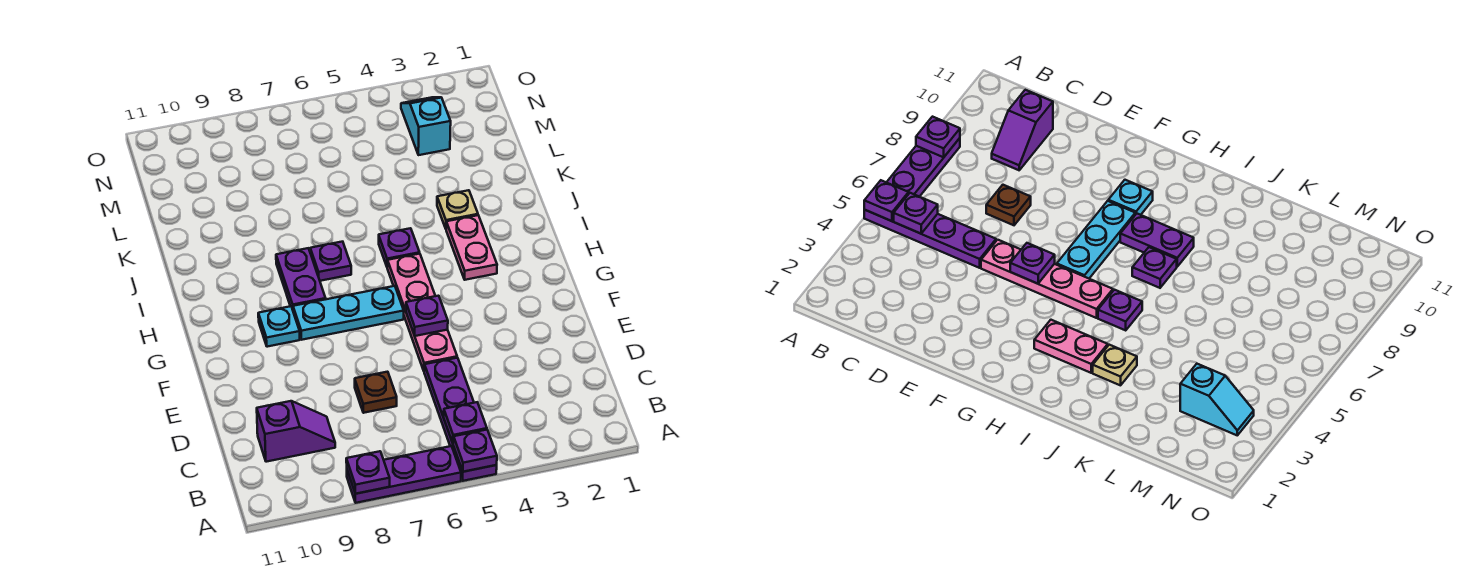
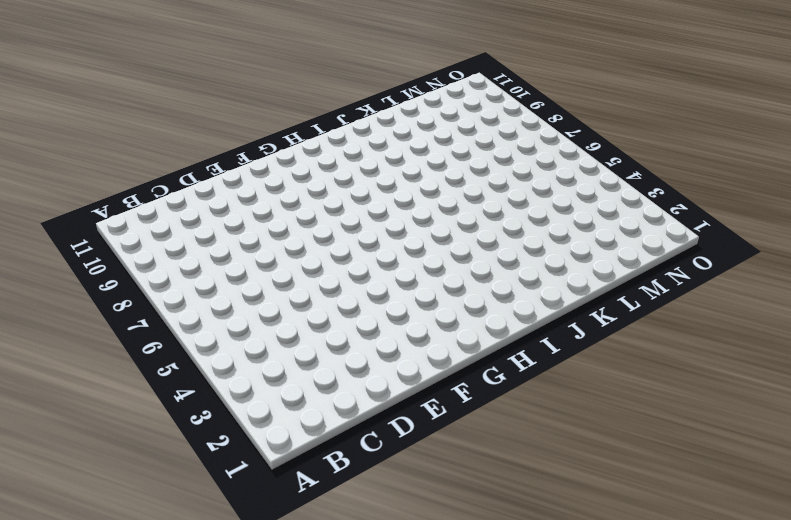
none -> purple plate A5:D5 level 1
none -> purple plate A6:A8 level 1
none -> purple slope C9:C10 level 1 top 10

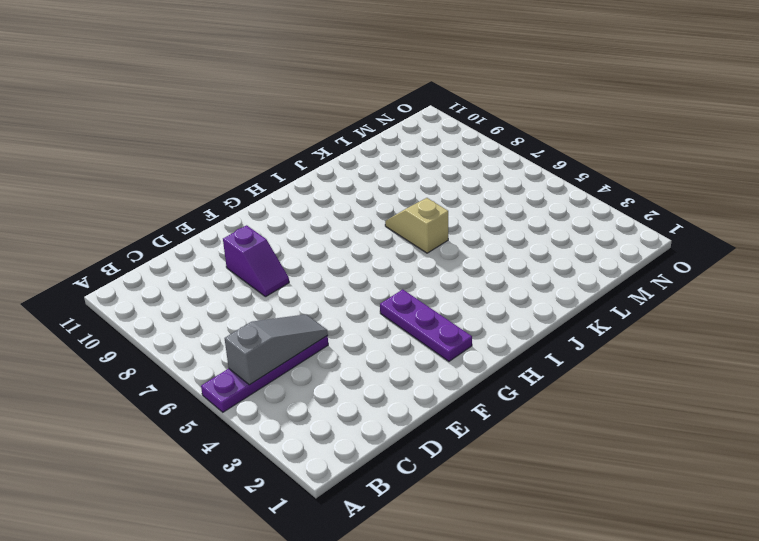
grey slope B5:D5 level 2 top B -> purple plate B5 level 2
purple slope E8:E9 level 1 top 9 -> purple slope C9:C10 level 1 top 10
purple plate G2:G4 level 1 -> purple plate A6:A8 level 1
tan slope J6:J7 level 1 top 6 -> none
none -> brown plate D7 level 1
none -> pink plate E5:H5 level 1
none -> cyan plate G6:G8 level 1

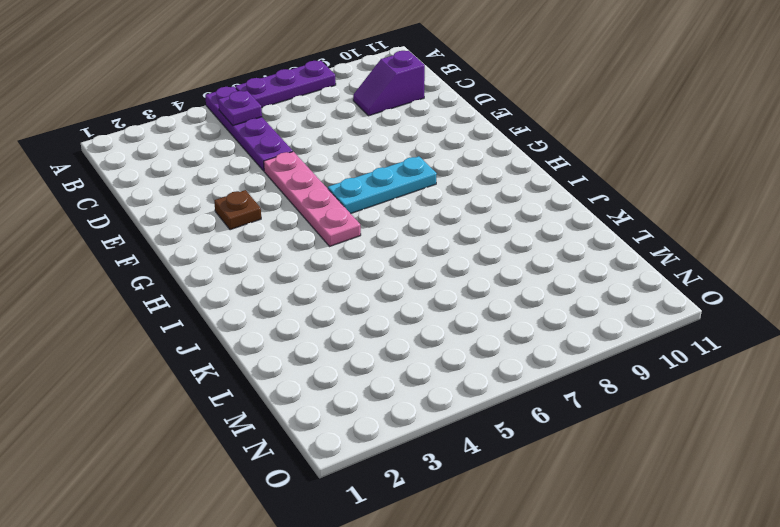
brown plate F3 level 1 -> brown plate D7 level 1
none -> cyan plate G9 level 1
none -> pink plate H3:I3 level 1
none -> purple plate H8:I8 level 1

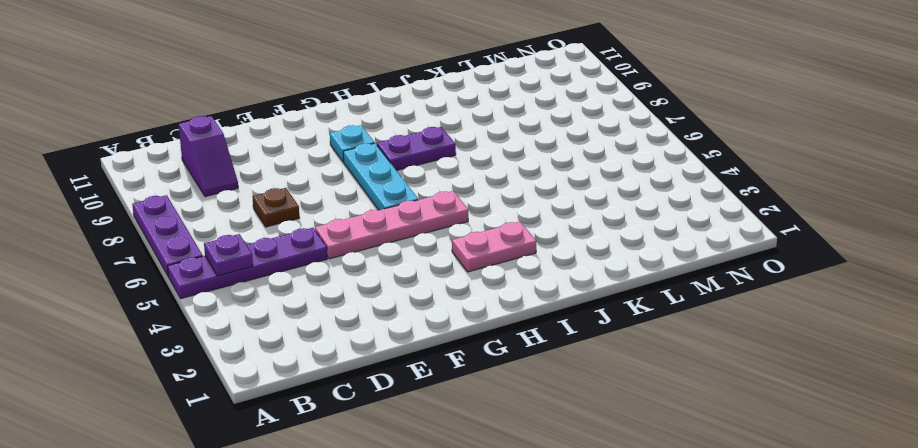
none -> purple plate I5 level 1
none -> purple plate I7 level 1
none -> tan plate J3 level 1

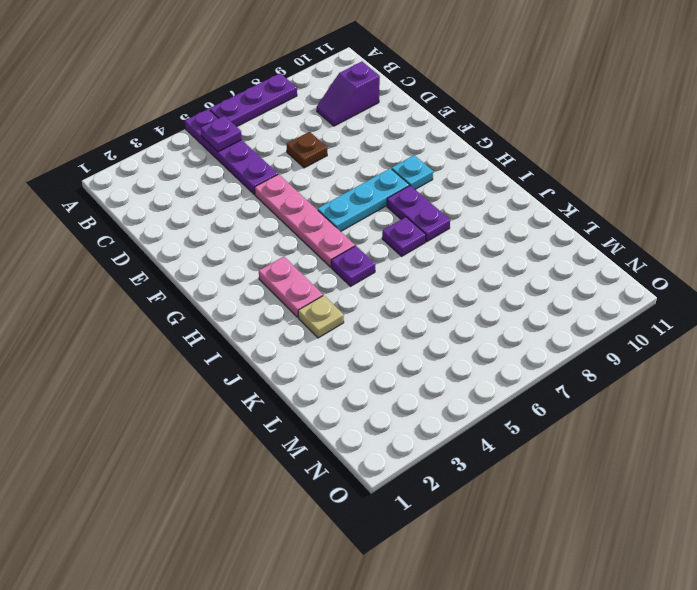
none -> cyan slope M3:N3 level 1 top M
none -> purple plate A5 level 2
none -> purple plate A8 level 2

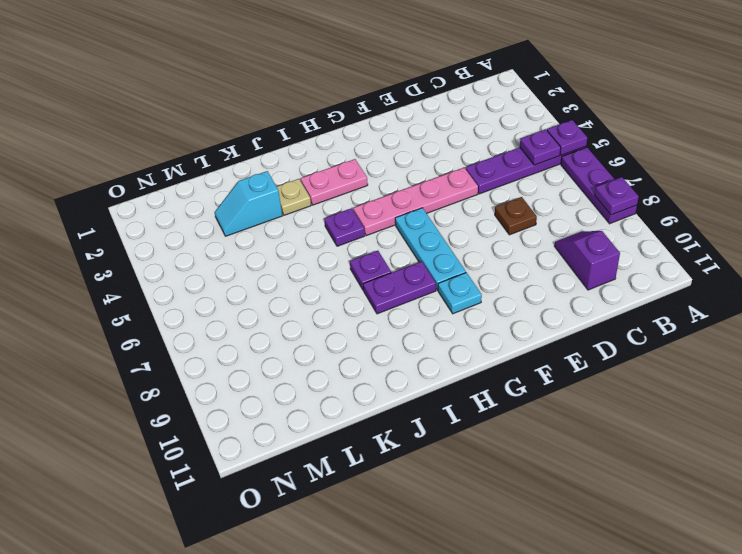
cyan slope K3:L3 level 1 top K -> cyan slope M3:N3 level 1 top M
none -> purple plate F5 level 2

